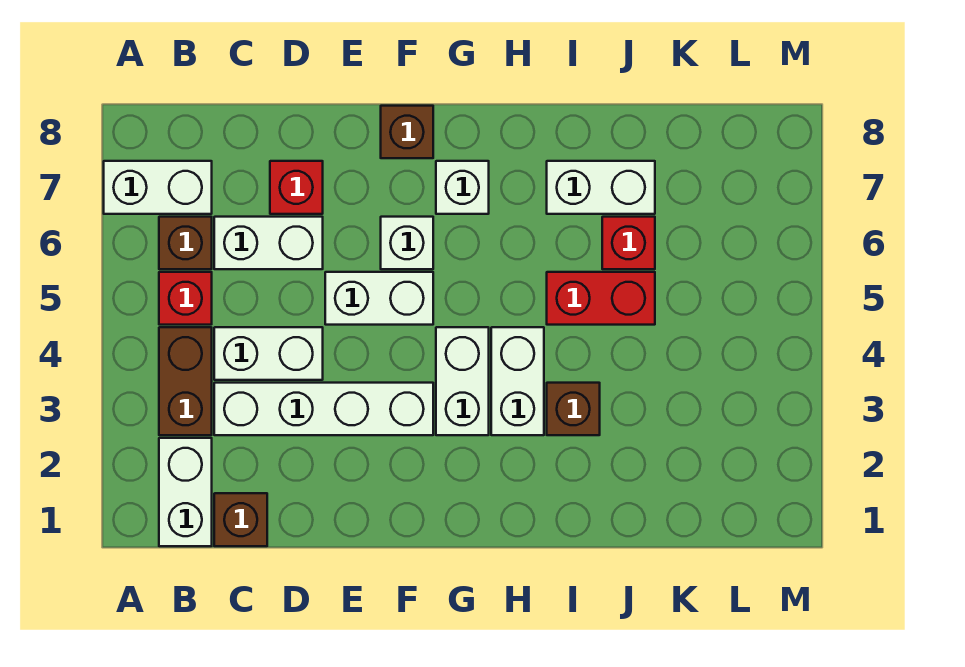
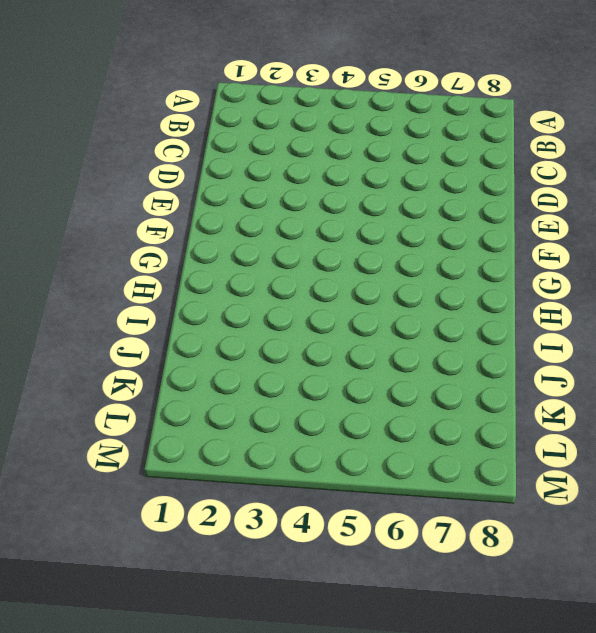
none -> white brick A7:B7 level 1
none -> white brick B1:B2 level 1
none -> brown brick B3:B4 level 1

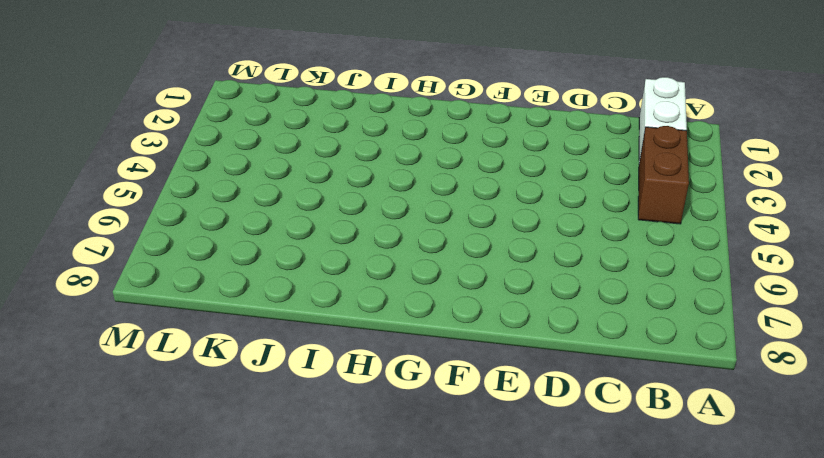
none -> white brick A7:B7 level 1
none -> red brick B5 level 1
none -> brown brick B6 level 1

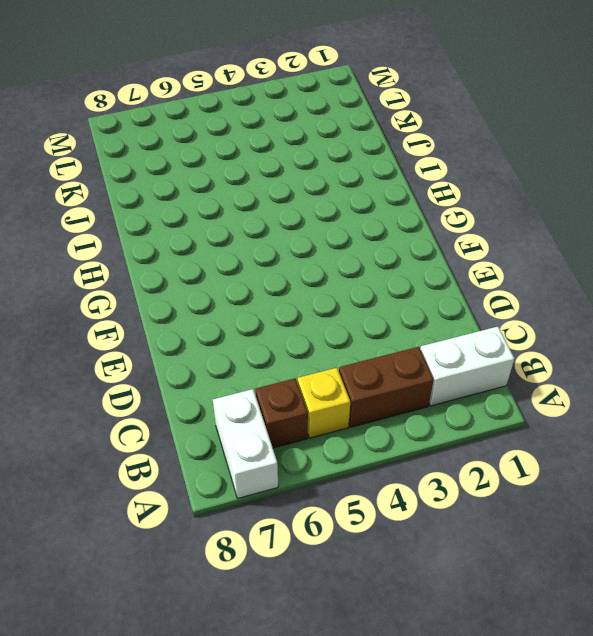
yellow brick B5 level 1 -> red brick B5 level 1
none -> brown brick C1 level 1
none -> white brick C3:F3 level 1
none -> white brick C4:D4 level 1

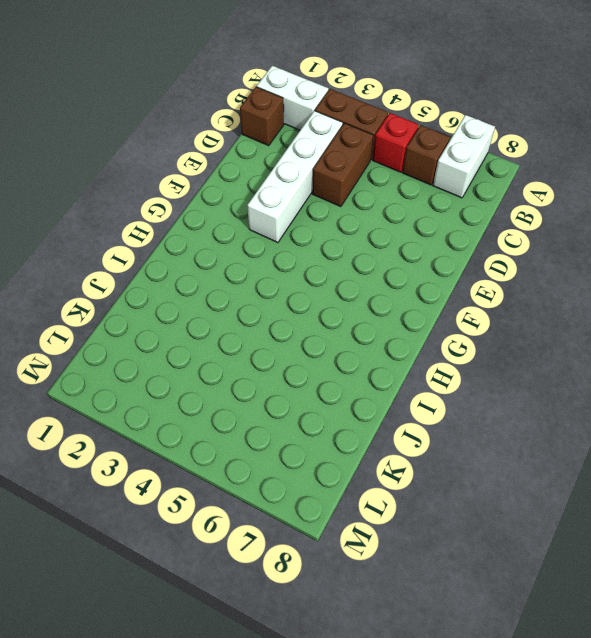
brown brick C4:D4 level 1 -> white brick C4:D4 level 1
none -> white brick C6:D6 level 1
none -> red brick D7 level 1
none -> white brick E5:F5 level 1

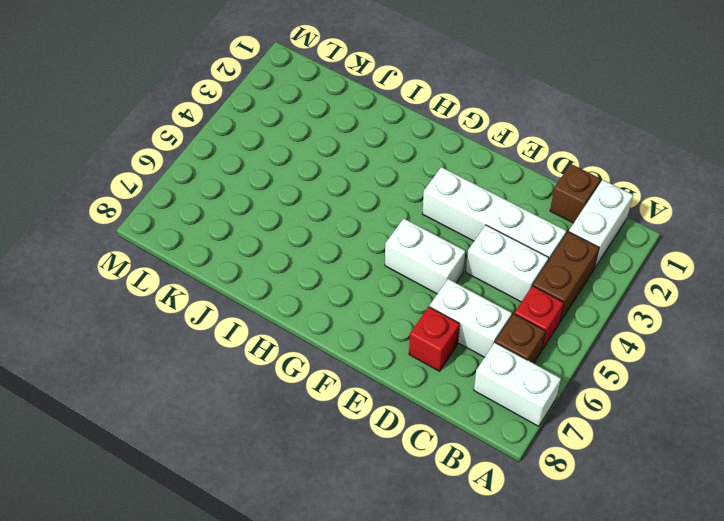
none -> white brick F6 level 1
none -> brown brick F8 level 1
none -> white brick G3:G4 level 1

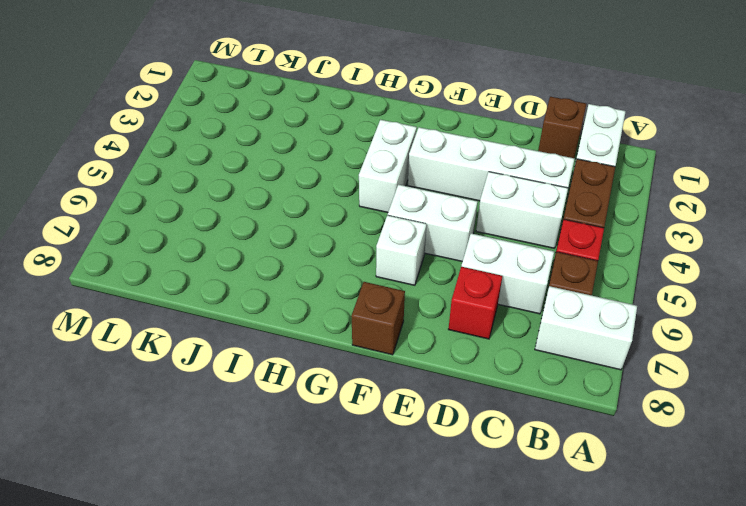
none -> white brick G7 level 1
none -> white brick H3:H4 level 1
none -> brown brick I3 level 1

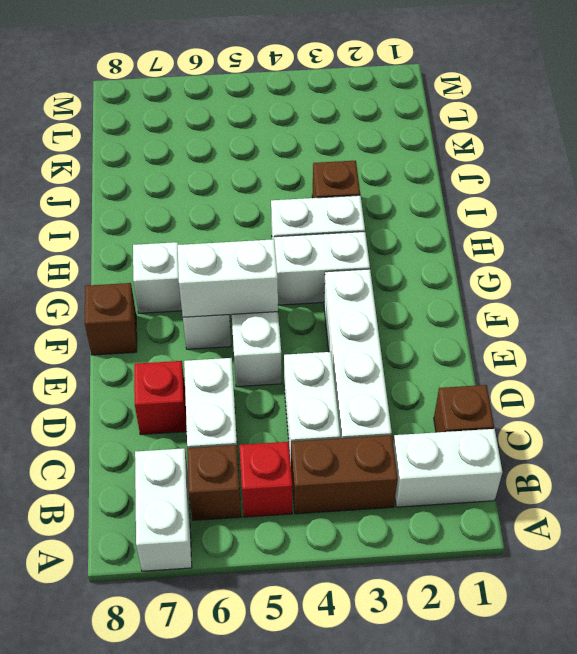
white brick F5:F6 level 2 -> white brick I7:J7 level 1
none -> red brick I5:J5 level 1
none -> red brick J6 level 1

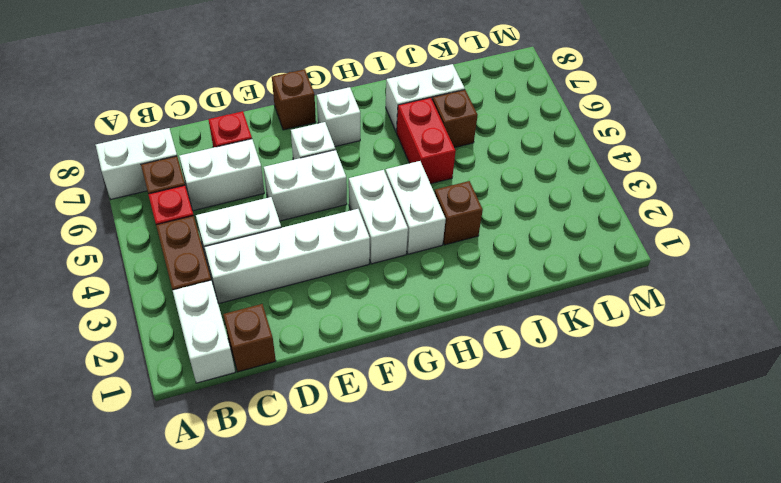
red brick I5:I6 level 1 -> red brick I5:J5 level 1
brown brick J6 level 1 -> red brick J6 level 1

